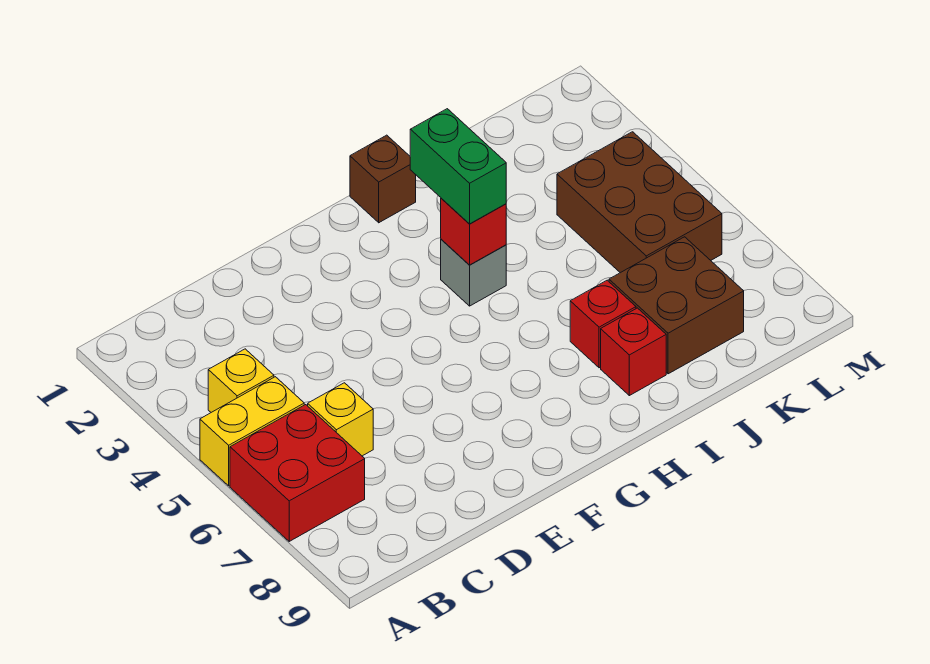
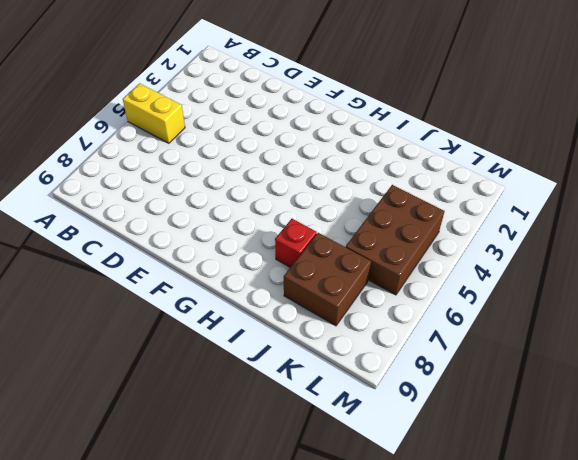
none -> red brick A6:B7 level 1
none -> yellow brick B4 level 1
none -> yellow brick C6 level 1

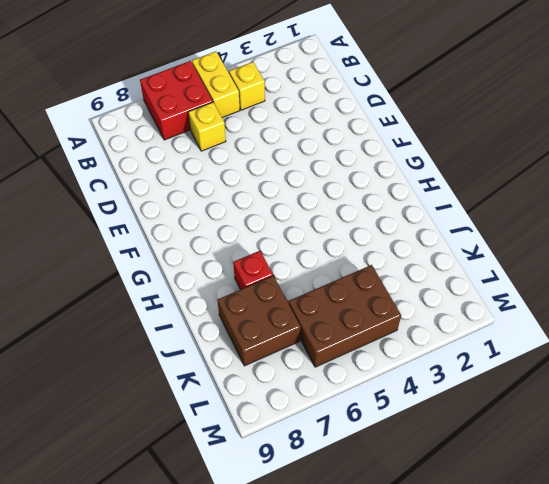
none -> brown brick H1 level 1
none -> grey brick H4 level 1
none -> red brick I8 level 1

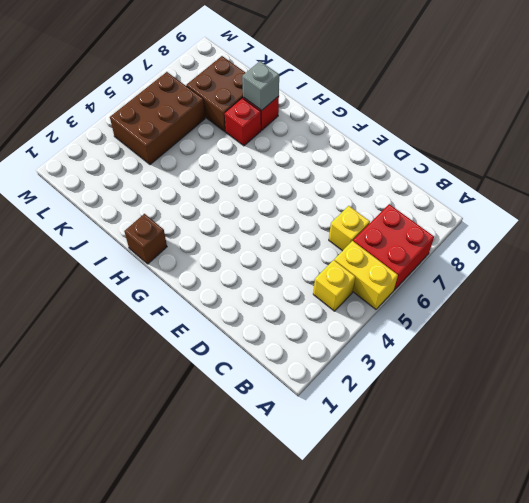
grey brick I8 level 2 -> grey brick H4 level 1
none -> red brick H4 level 2
none -> green brick H3:H4 level 3

